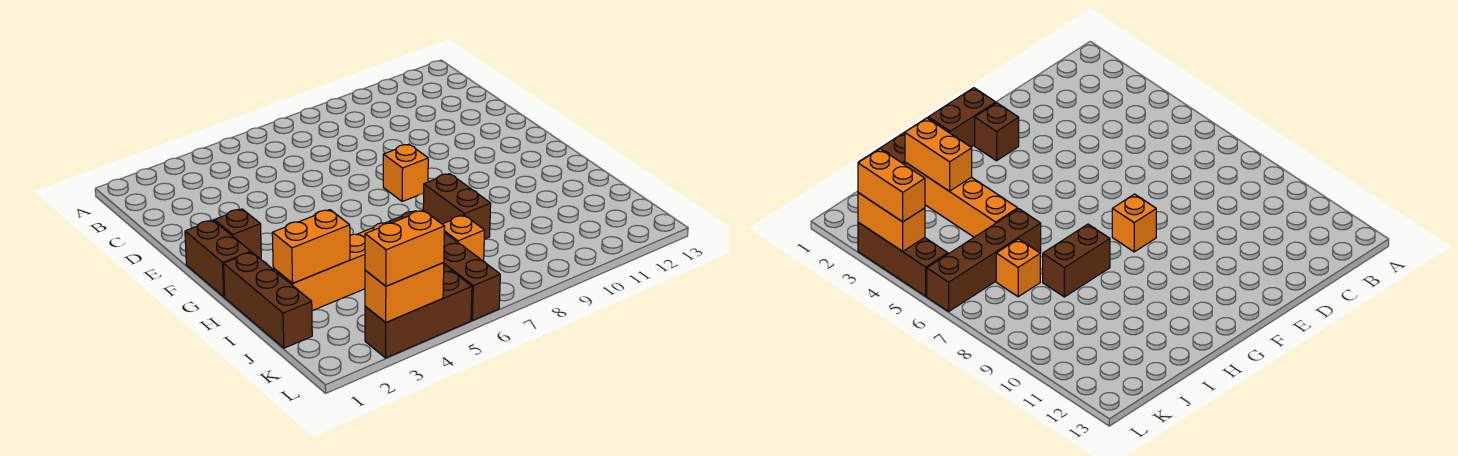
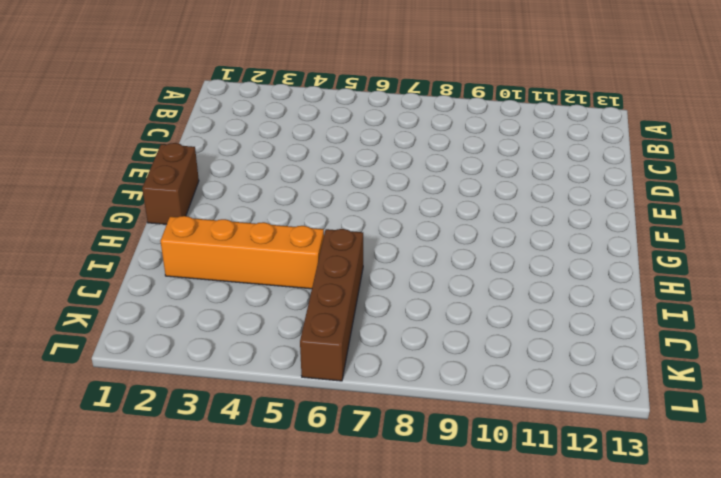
none -> brown brick F2 level 1
none -> orange brick F8 level 1
none -> brown brick H1:J1 level 1

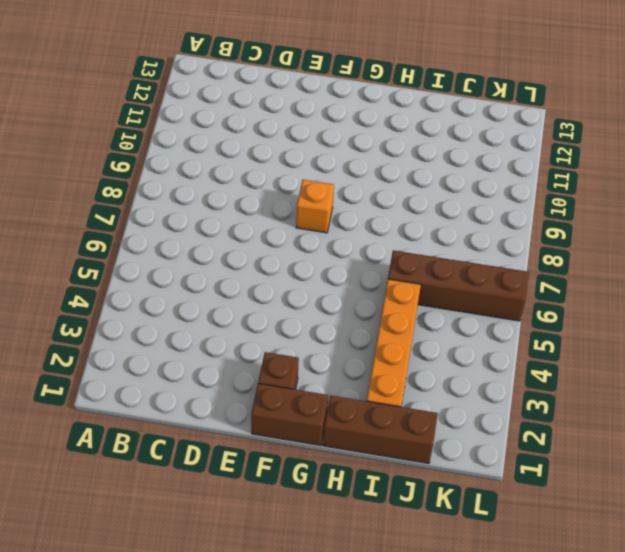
none -> brown brick H8:I8 level 1
none -> orange brick J7 level 1
none -> brown brick L3:L5 level 1

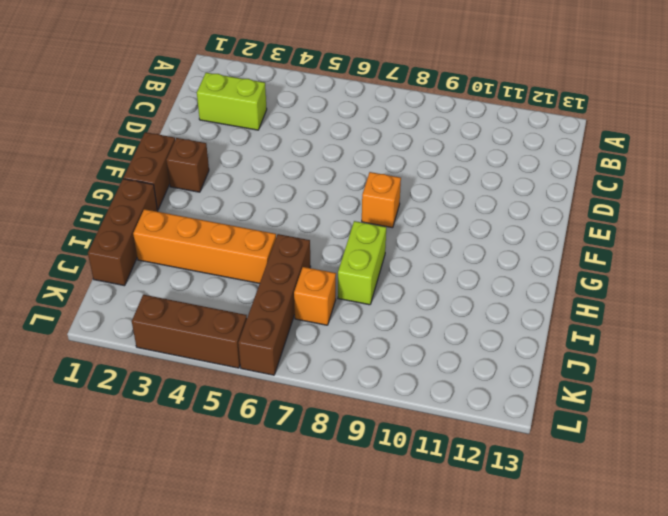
lime brick C2:C3 level 1 -> none
lime brick H8:I8 level 1 -> brown brick H8:I8 level 1
none -> orange brick I2:I3 level 2
none -> orange brick L3:L4 level 2
none -> orange brick L3:L4 level 3

